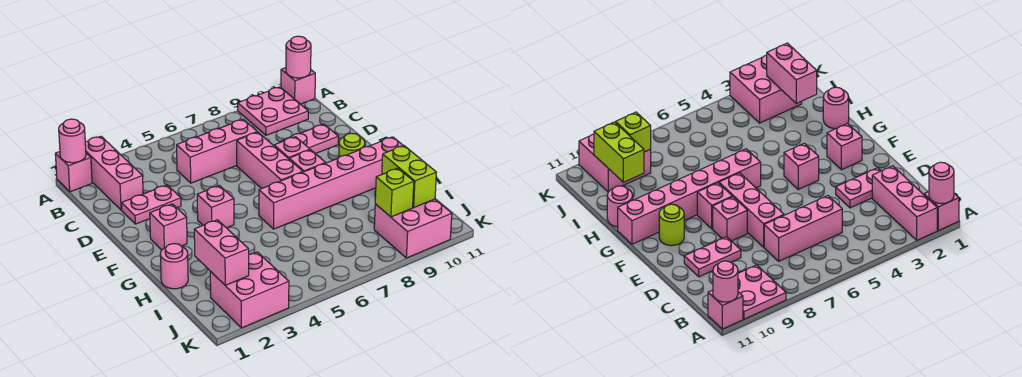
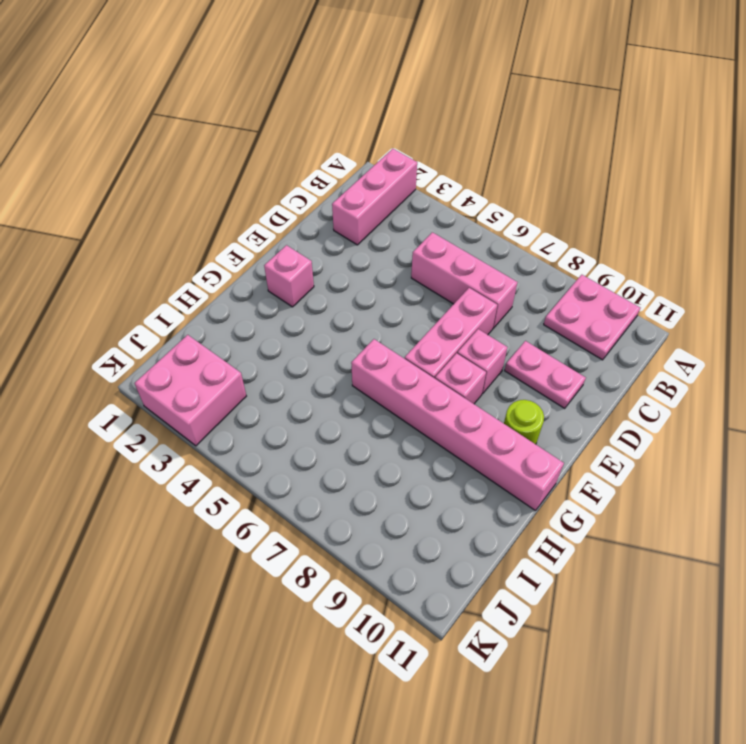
none -> pink brick A1 level 1
none -> pink brick A11 level 1
none -> pink plate D2:D3 level 1

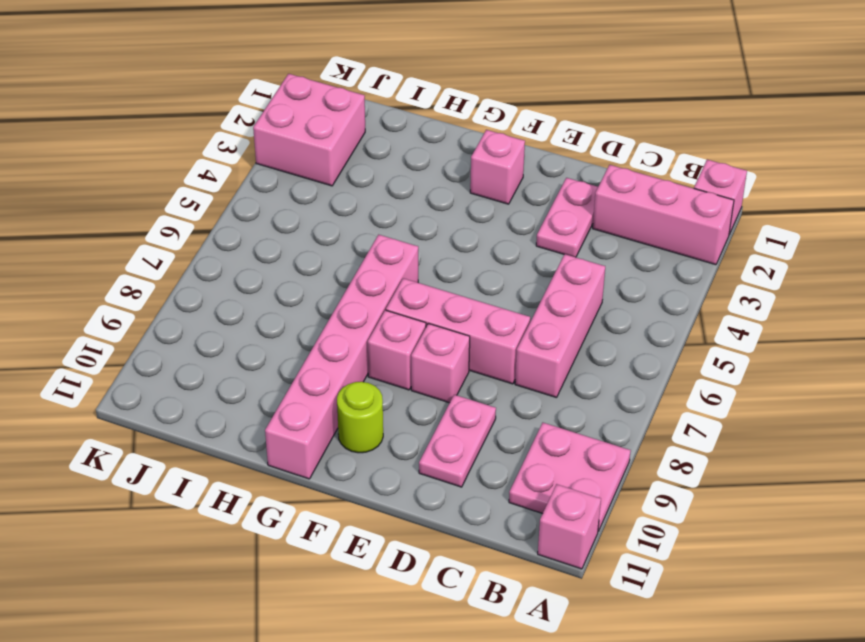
none -> pink brick F4 level 1
none -> pink round brick H1 level 1
none -> pink round brick H11 level 1

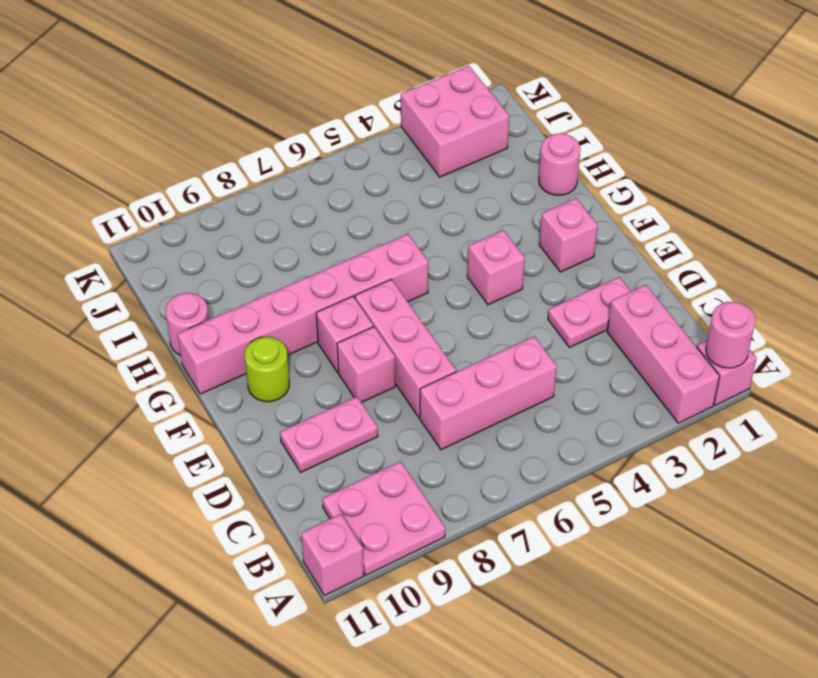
none -> pink brick J9:K10 level 1
none -> pink round brick A11 level 2
none -> pink brick I2:J2 level 2

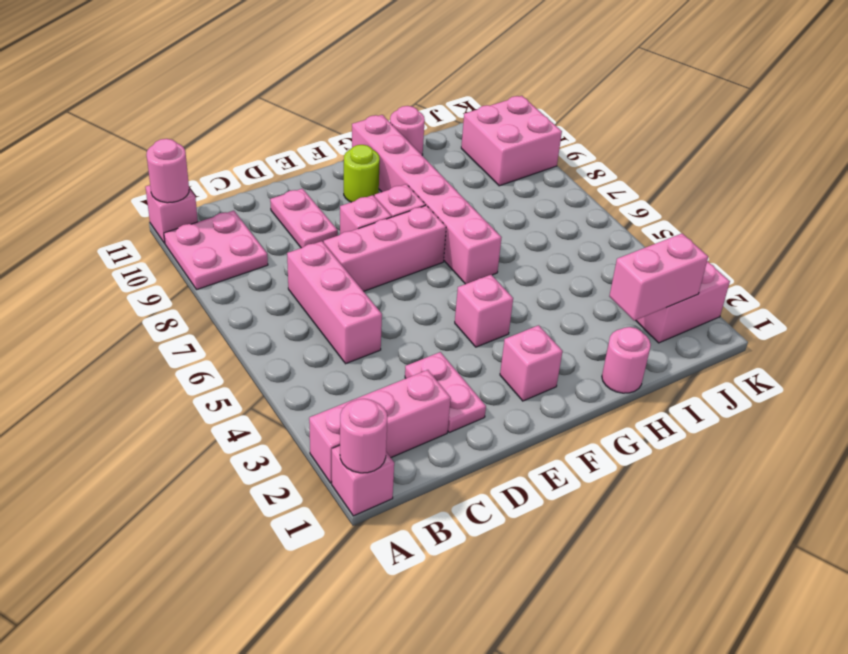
none -> lime brick I10:J10 level 2
none -> lime brick J9 level 2

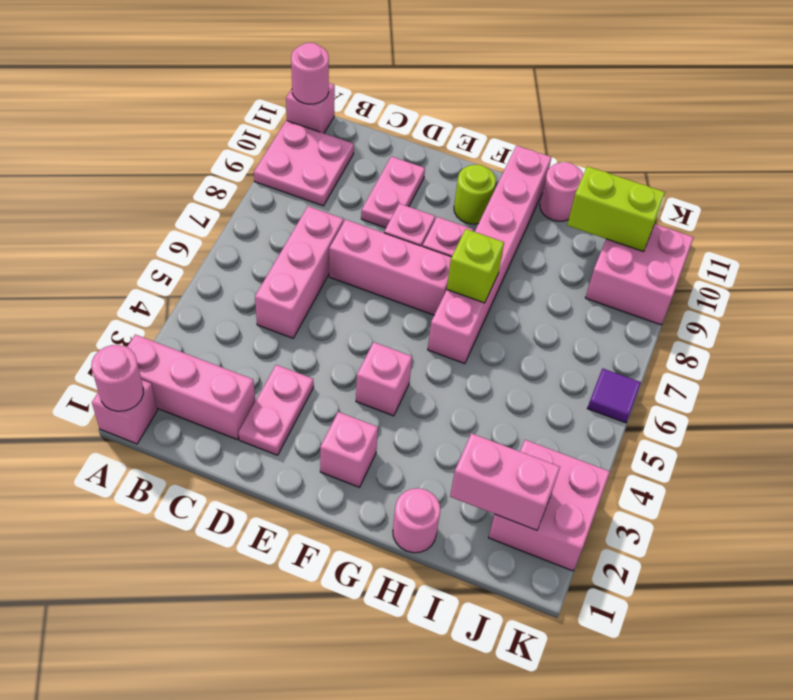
lime brick G7 level 2 -> lime brick J9 level 2
purple tile K6 level 1 -> none

